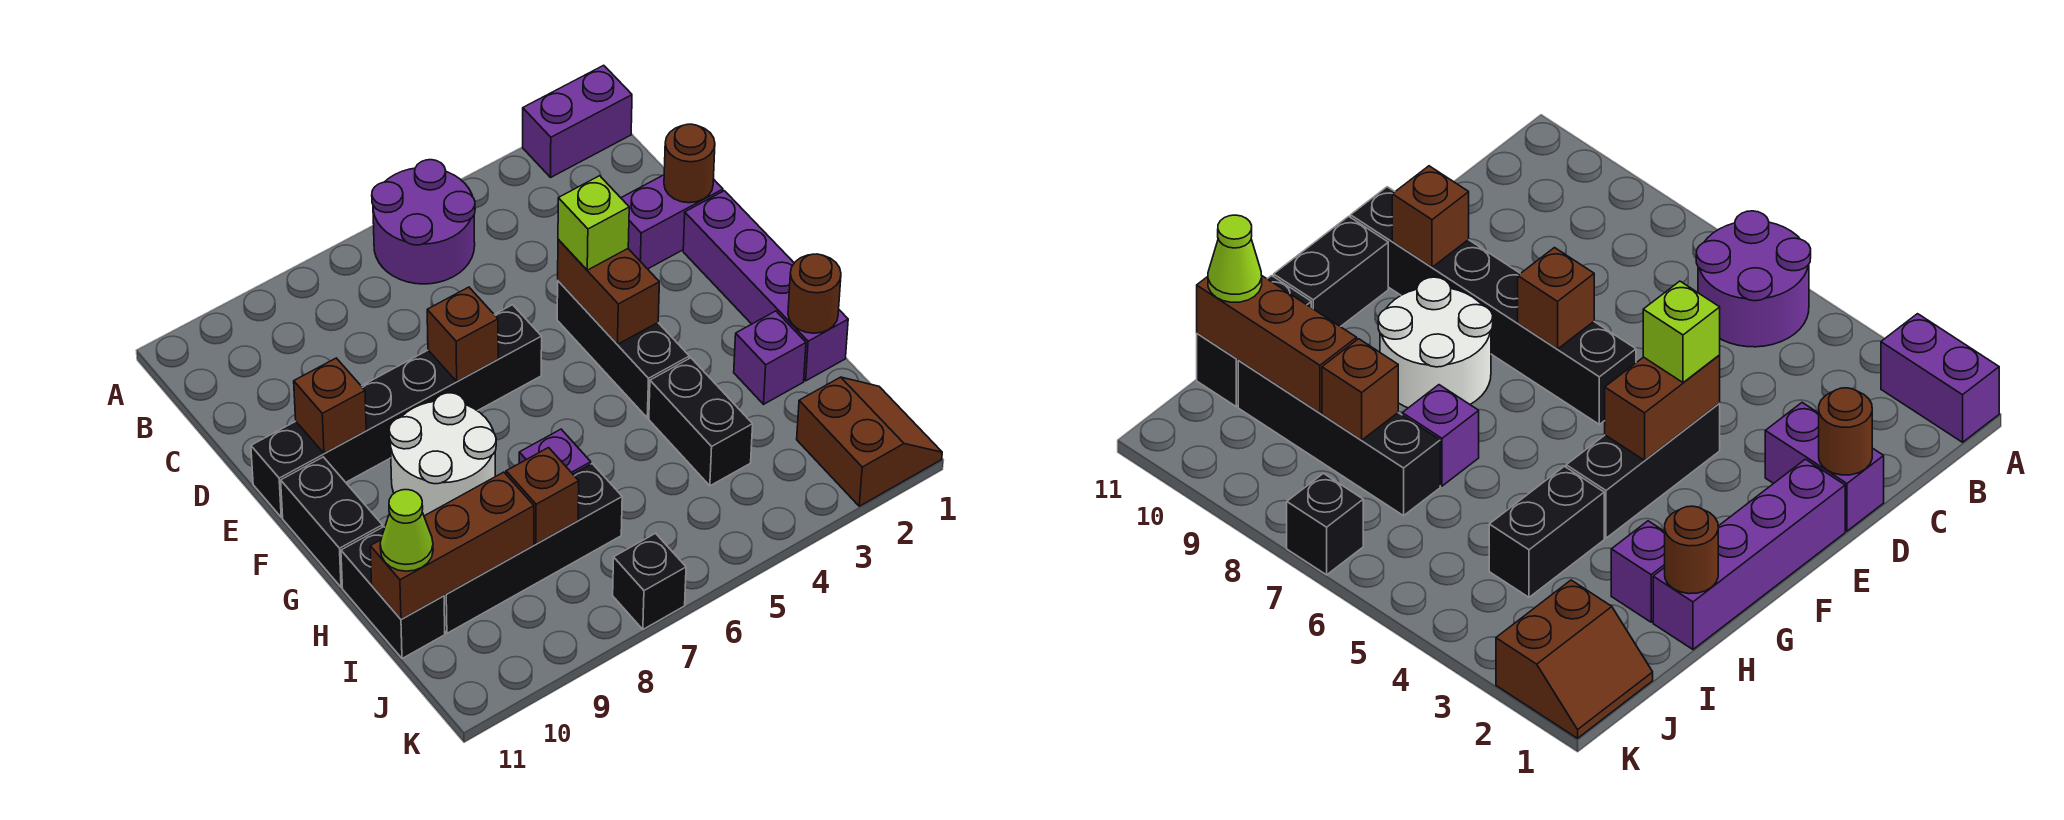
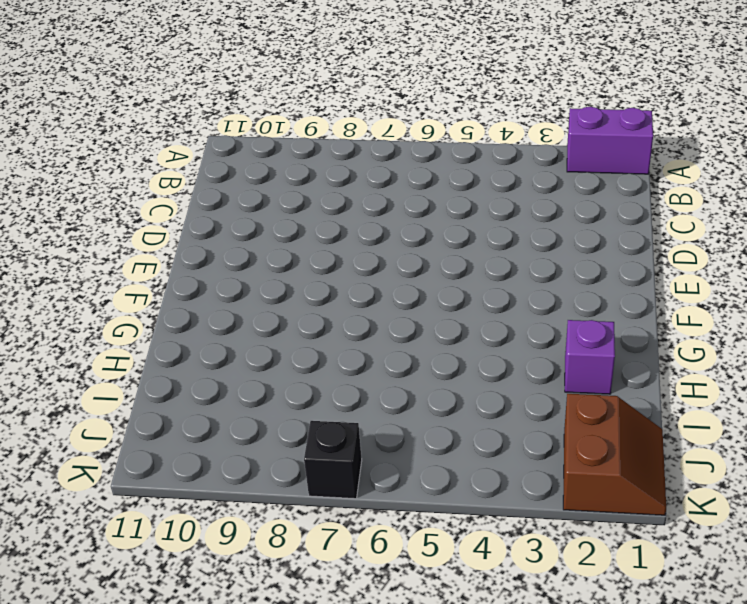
none -> purple round brick A5:B6 level 1
none -> purple brick D1:D2 level 1
none -> purple brick E1:H1 level 1

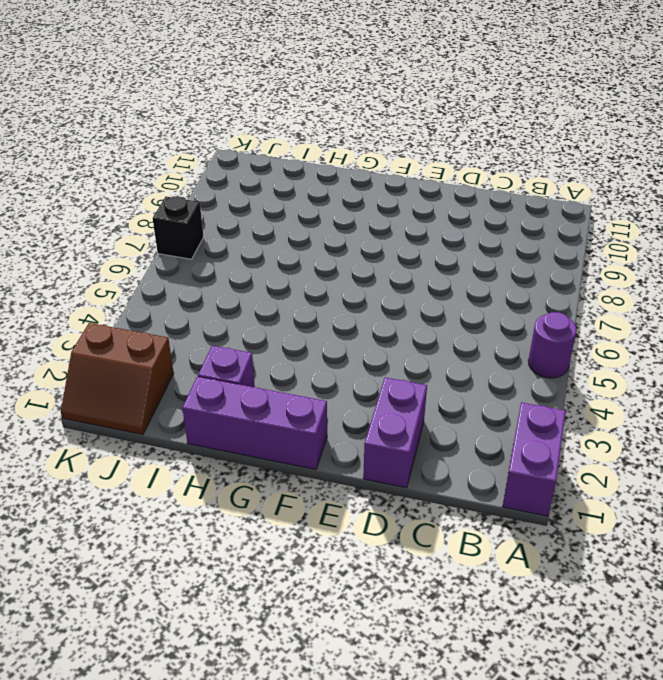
purple round brick A5 level 1 -> purple round brick A5:B6 level 1
purple brick F1:H1 level 1 -> purple brick E1:H1 level 1
none -> black brick E4:G4 level 1
none -> black brick E6:E11 level 1
none -> white round brick F8:G9 level 1

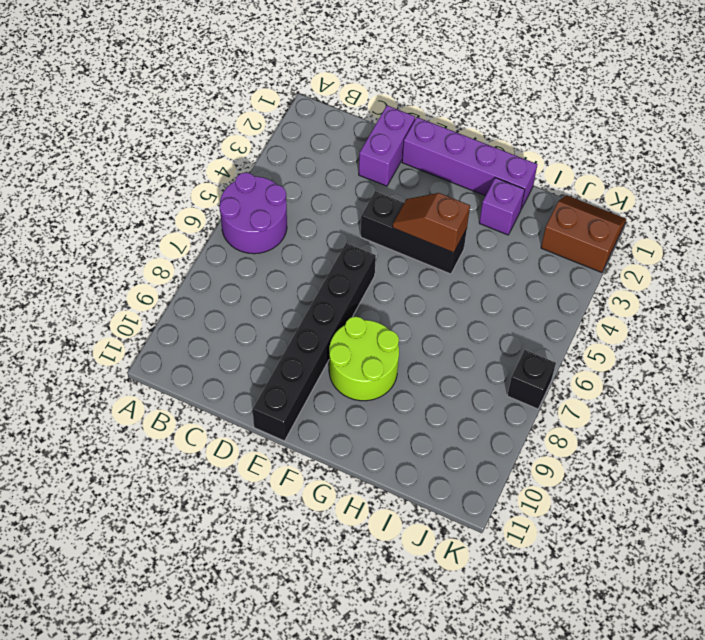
brown slope F4:G4 level 2 top G -> brown brick E4:F4 level 2
lime round brick F8:G9 level 1 -> white round brick F8:G9 level 1
none -> purple brick A1:A2 level 1
none -> black brick F11:G11 level 1
none -> black brick H4:I4 level 1

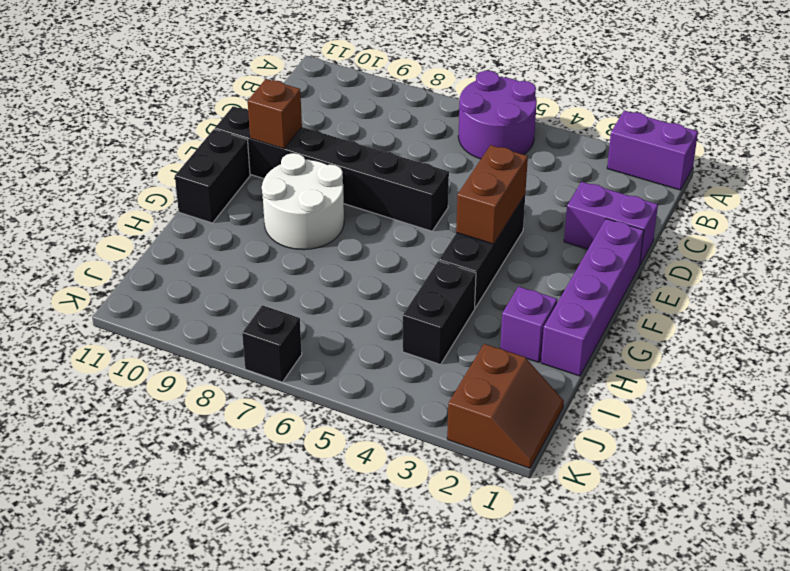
none -> purple brick H7 level 1
none -> black brick H11:I11 level 1
none -> black brick I7:I10 level 1

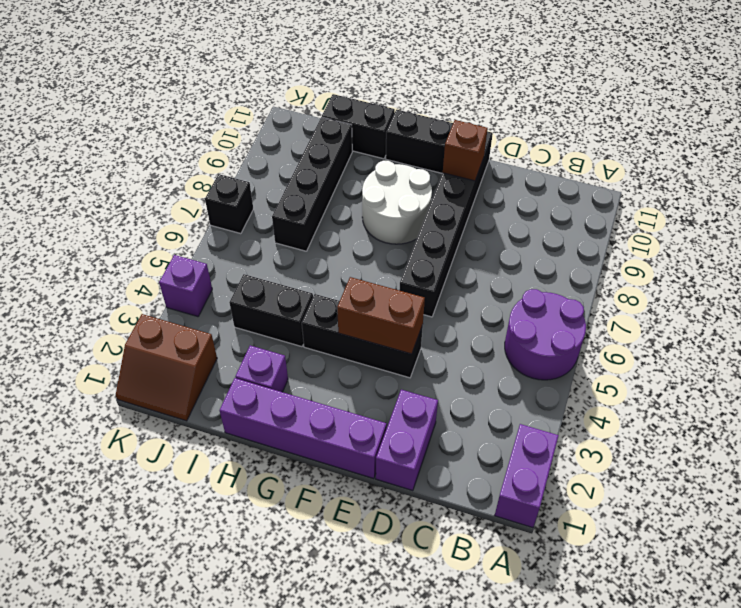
purple brick K4 level 1 -> purple brick H7 level 1
none -> brown round brick D1 level 2
none -> brown brick E7 level 2
none -> brown round brick H1 level 2

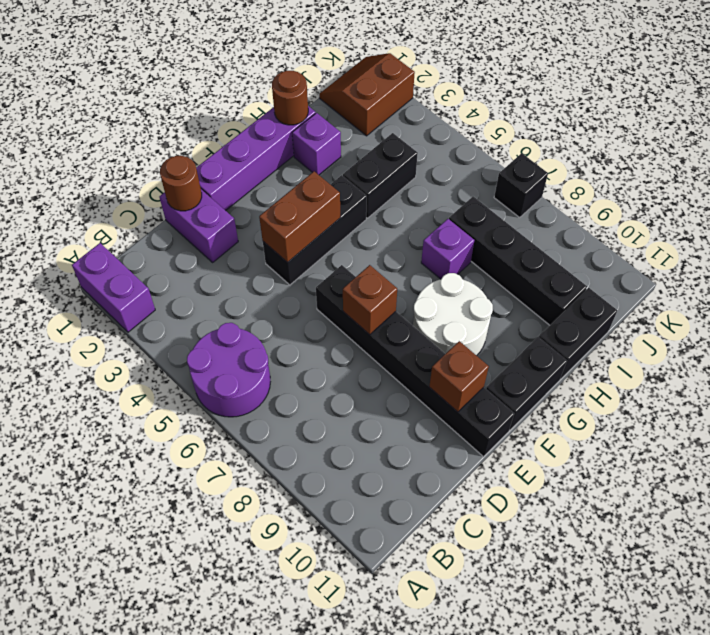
none -> brown brick I8 level 2
none -> brown brick I9:I11 level 2
none -> lime brick E4 level 3

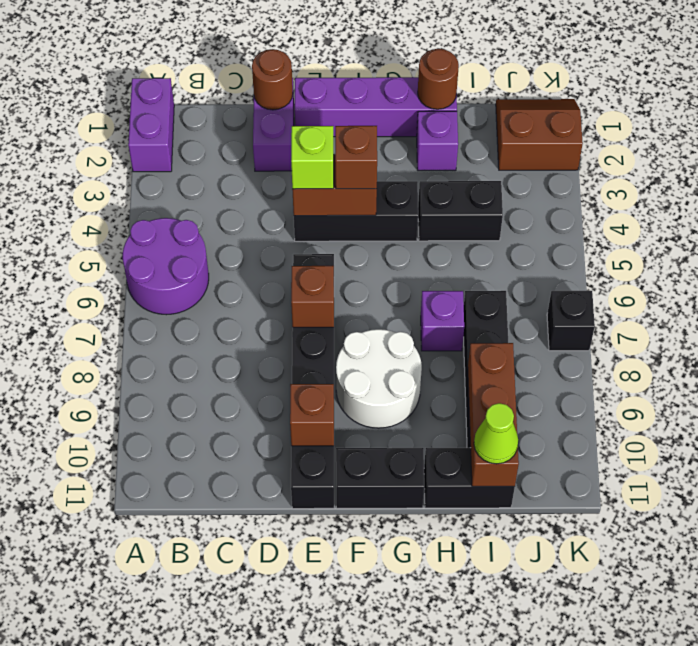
brown brick F4 level 3 -> brown brick I8 level 2

